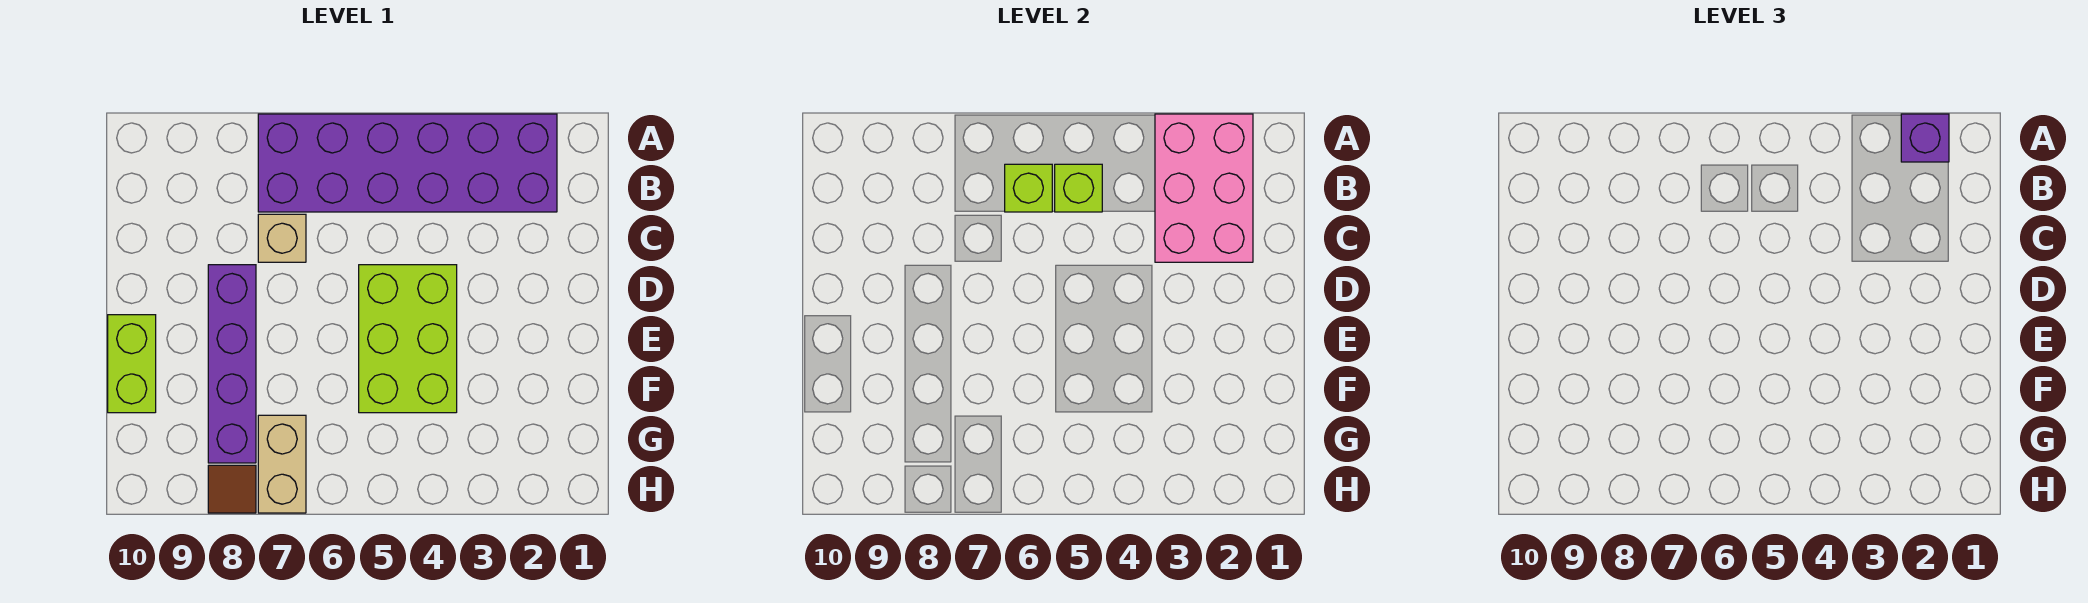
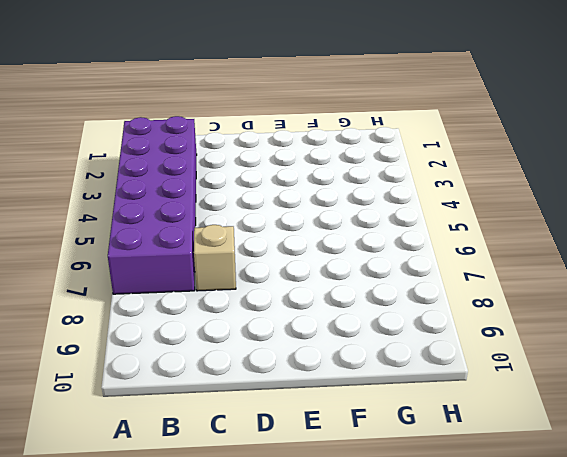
none -> lime brick D4:F5 level 1
none -> purple brick D8:G8 level 1

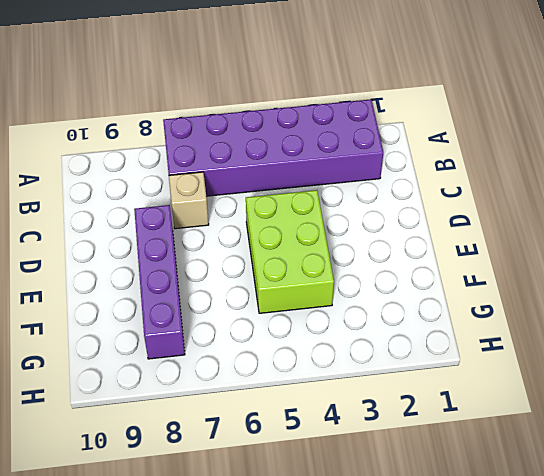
none -> lime brick E10:F10 level 1
none -> tan brick G7:H7 level 1

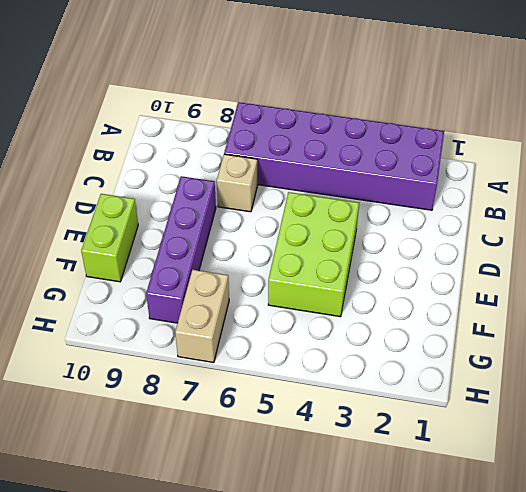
none -> brown tile H8 level 1
none -> pink brick A2:C3 level 2

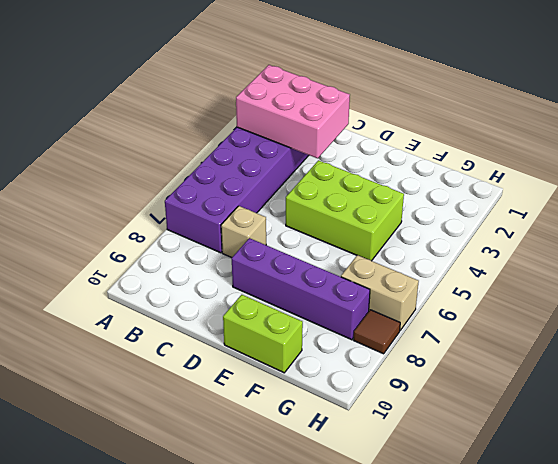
none -> lime brick B5 level 2
none -> lime brick B6 level 2

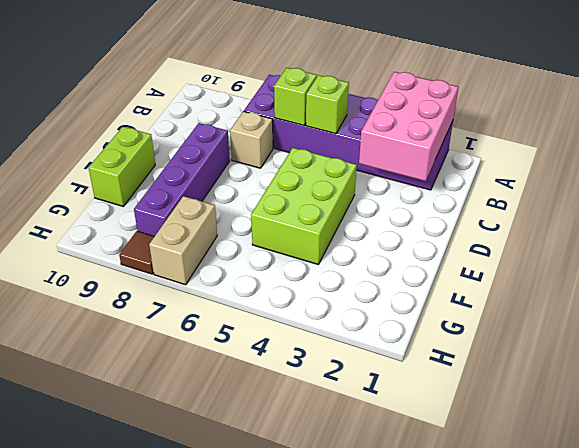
none -> purple brick A2 level 3

